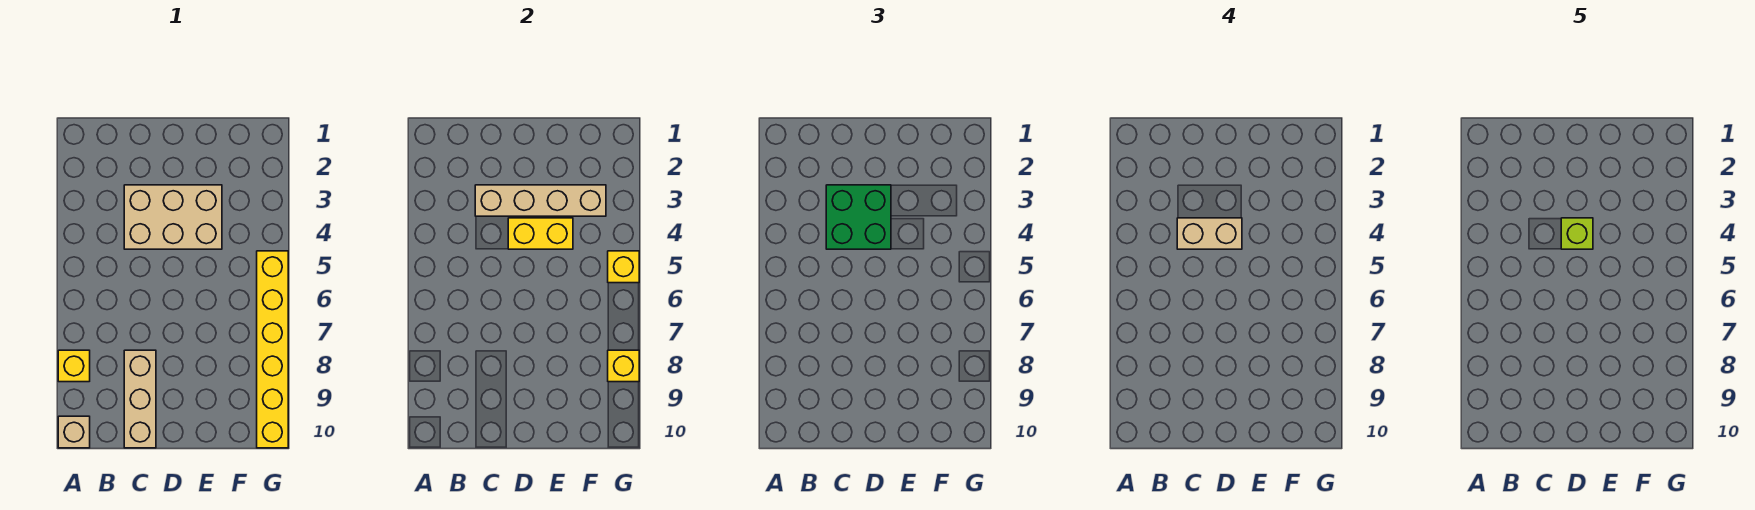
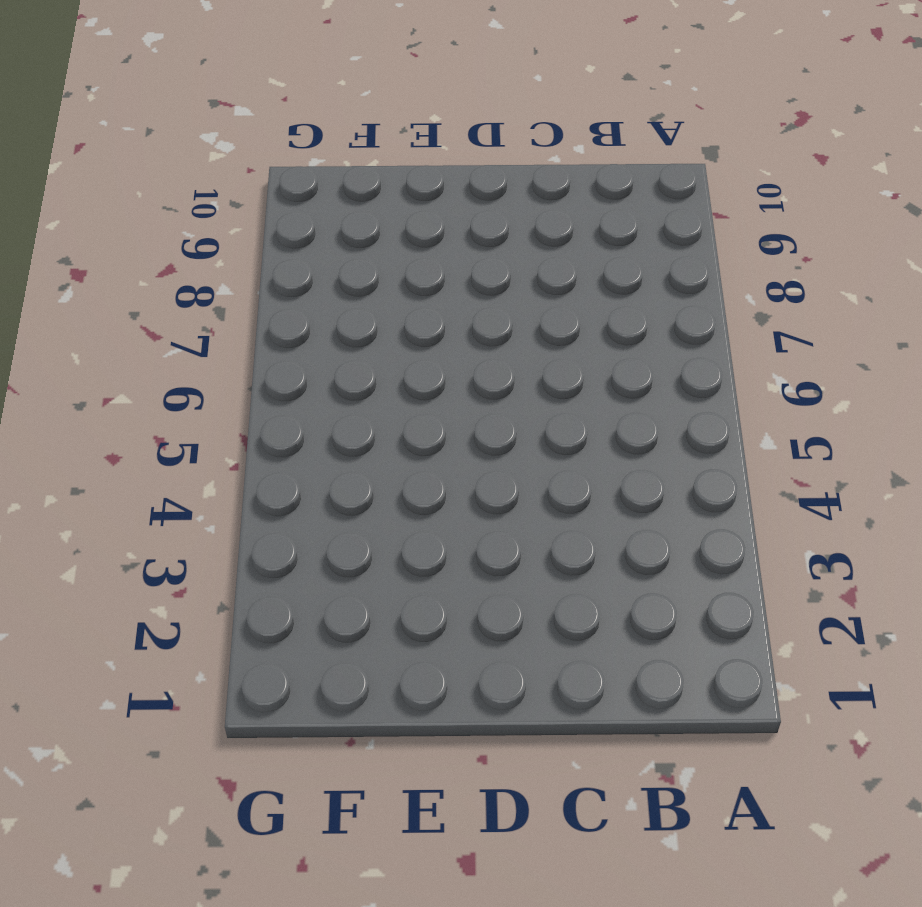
none -> yellow brick A8 level 1
none -> tan brick A10 level 1
none -> tan brick C3:E4 level 1

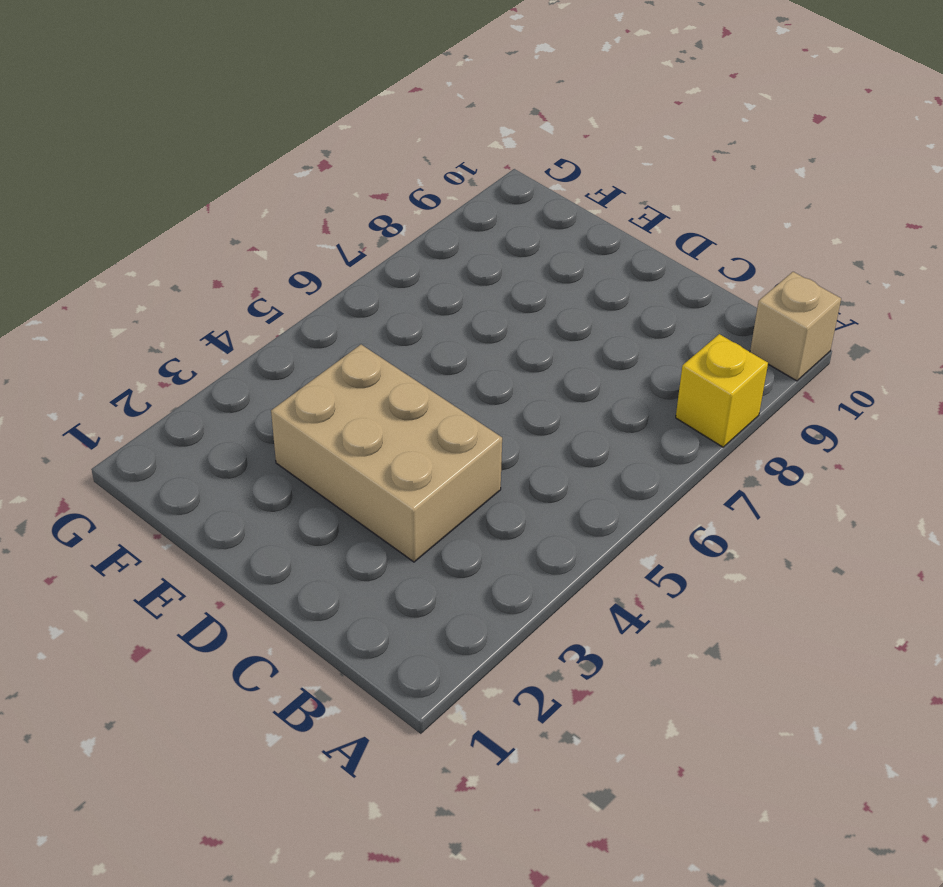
none -> tan brick C8:C10 level 1
none -> yellow brick G5:G10 level 1
none -> tan brick C3:F3 level 2

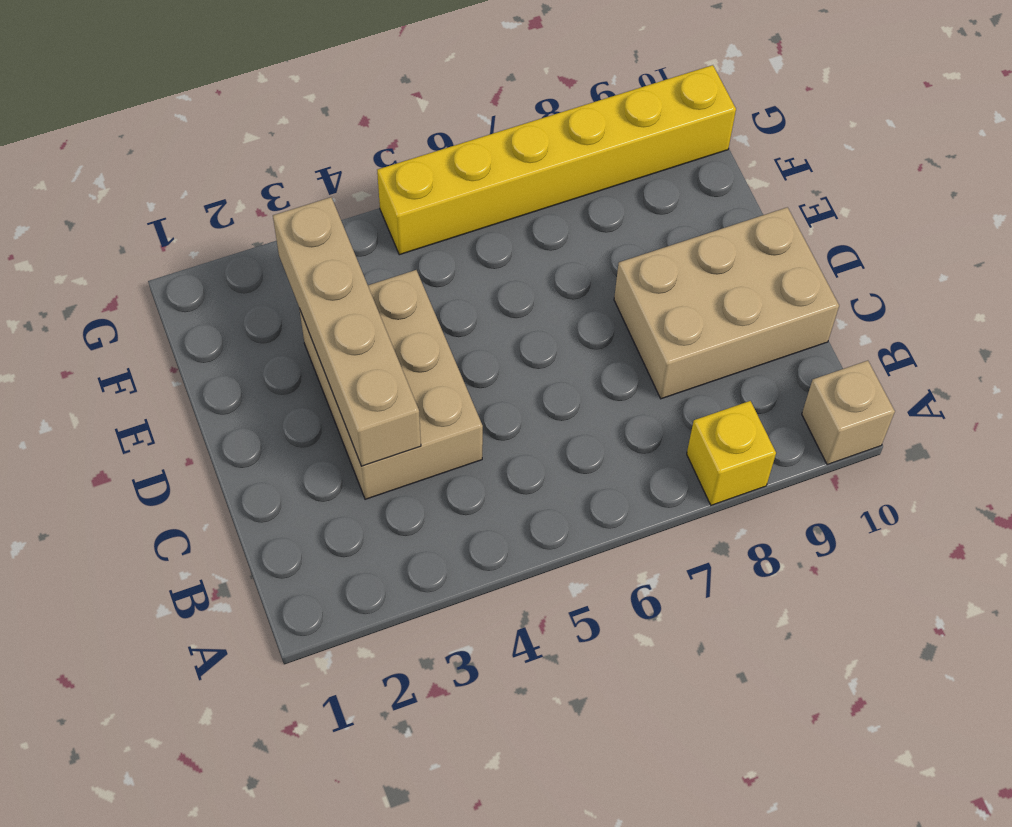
tan brick C8:D10 level 1 -> tan brick C8:C10 level 1
none -> yellow brick D4:E4 level 2
none -> yellow brick G5 level 2
none -> yellow brick G8 level 2

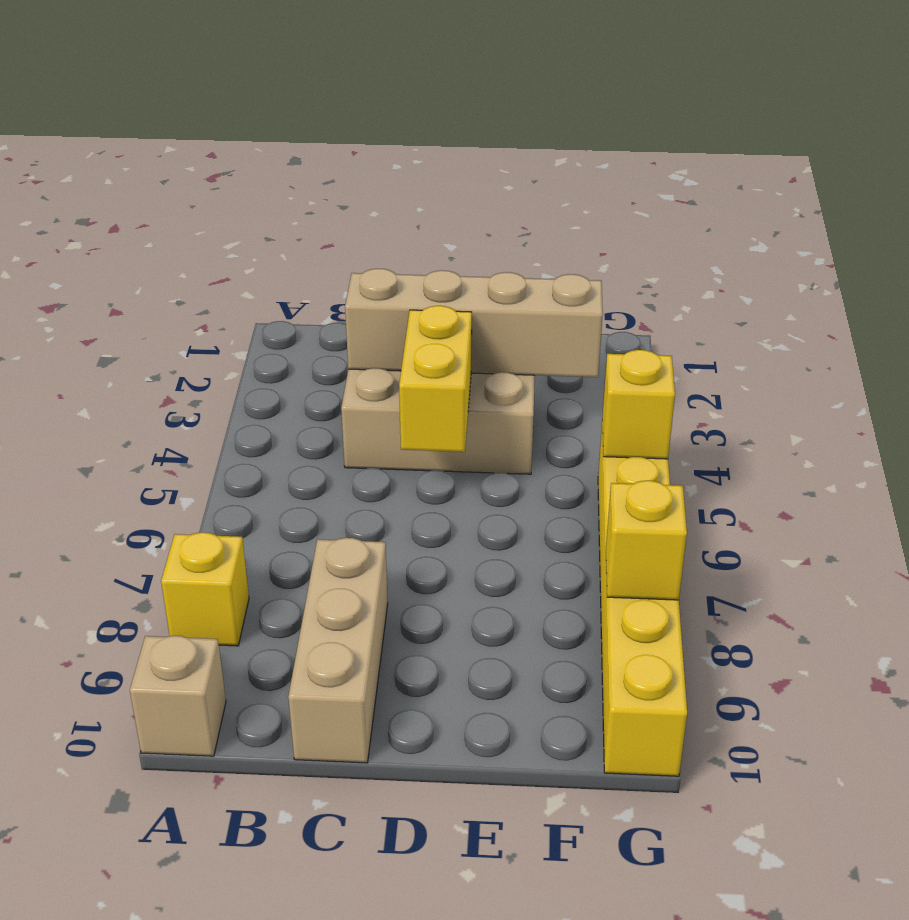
yellow brick D4:D5 level 2 -> yellow brick D4:E4 level 2
none -> green brick C3:D4 level 3
none -> tan brick C4:D4 level 4
none -> lime brick D4 level 5

